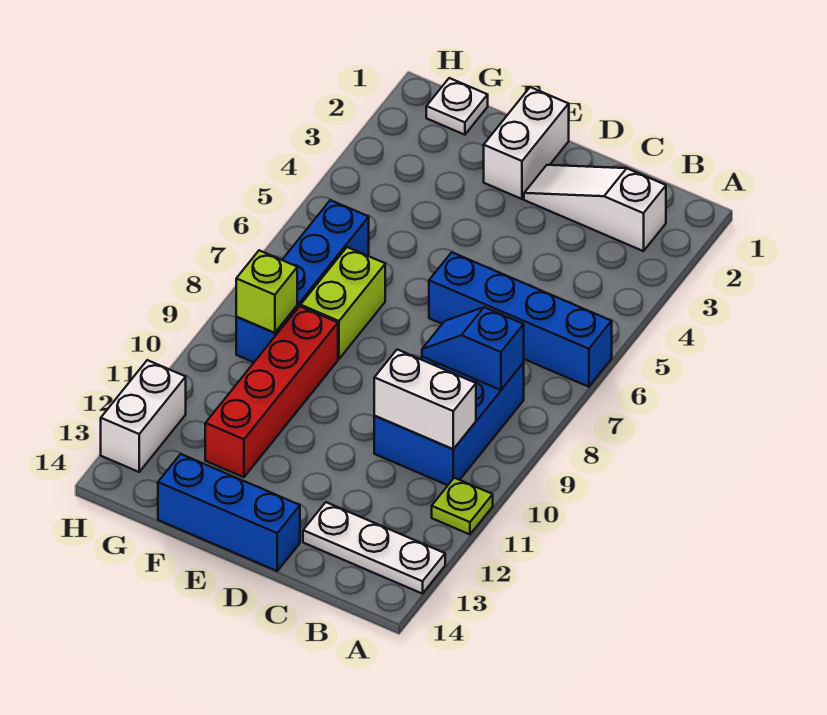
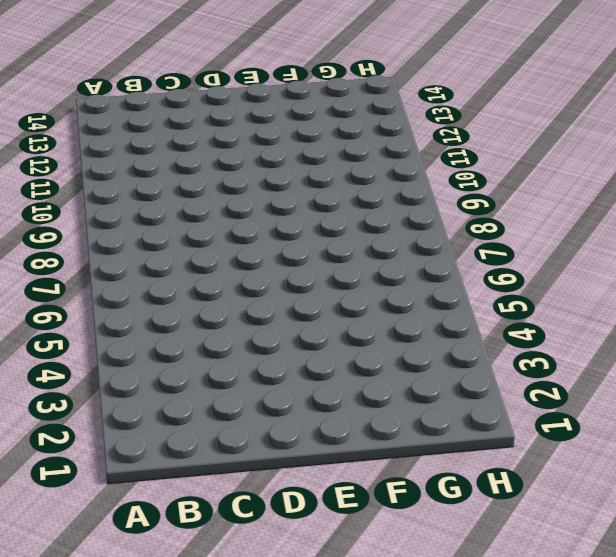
none -> blue brick A6:D6 level 1
none -> lime plate A11 level 1
none -> white plate A13:C13 level 1

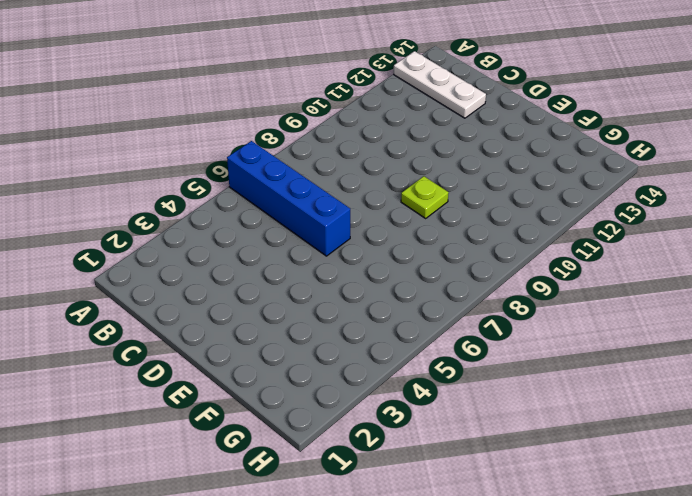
lime plate E9 level 1 -> lime plate A11 level 1
none -> white slope B2:D2 level 1 top B
none -> blue brick B8:C10 level 1
none -> blue brick D14:F14 level 1

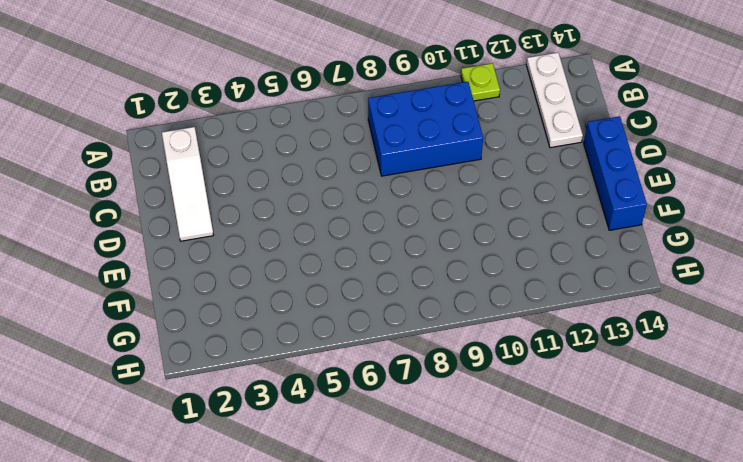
none -> blue brick A6:D6 level 1
none -> white brick E1:E2 level 1
none -> lime brick F7:F8 level 1

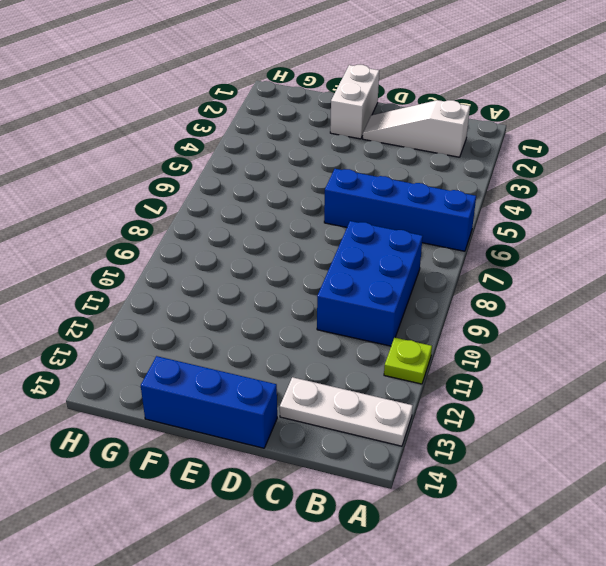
none -> lime brick F7:F8 level 1
none -> red brick F9:F12 level 1
none -> white plate G1 level 1

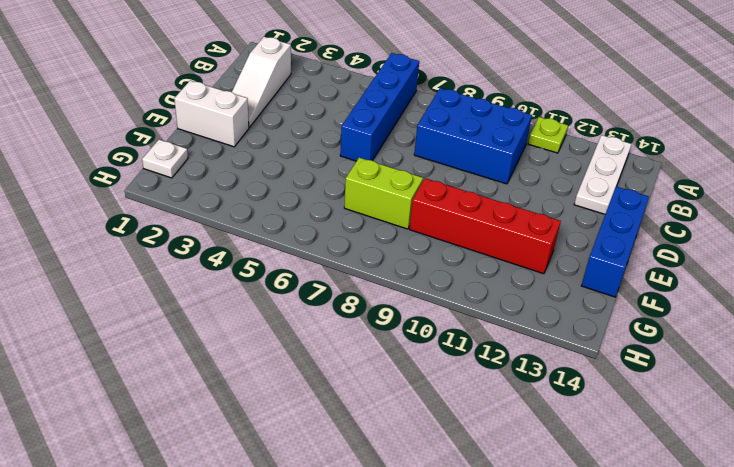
none -> blue brick G6:G9 level 1
none -> white brick H12:H13 level 1
none -> blue slope B8:C8 level 2 top B

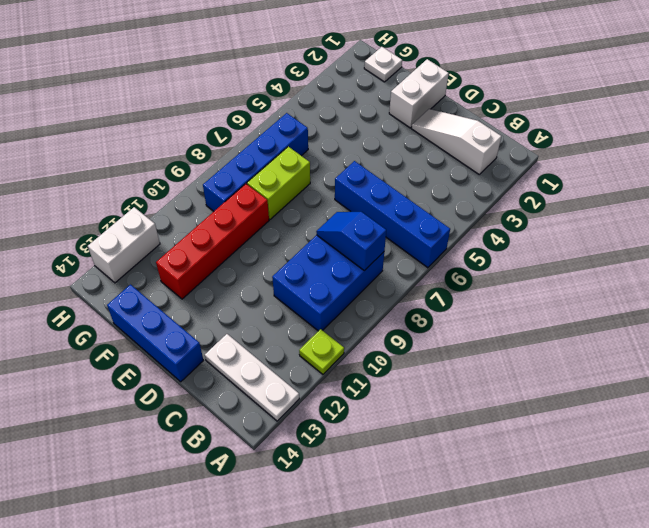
none -> white brick B10:C10 level 2
none -> lime brick G9 level 2

